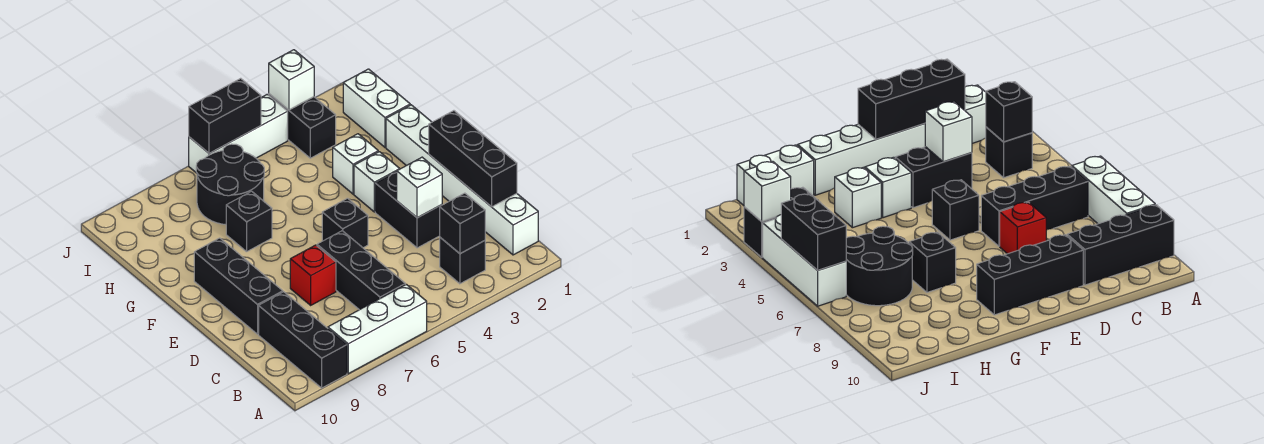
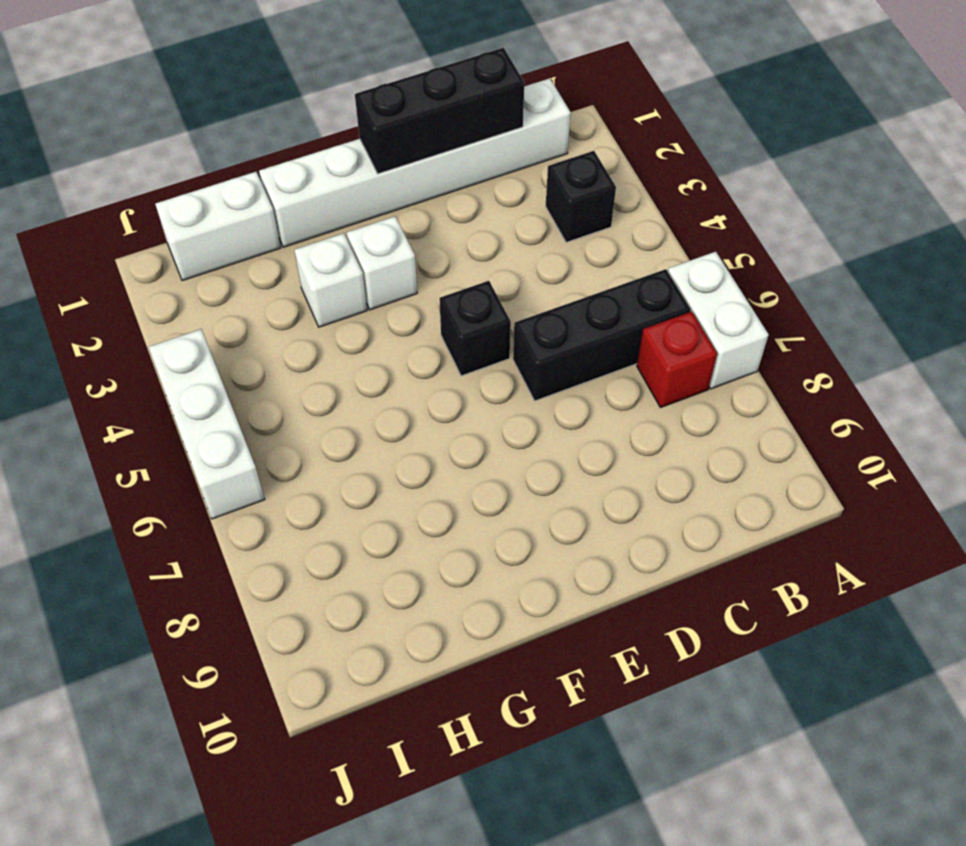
white brick A6:A7 level 1 -> white brick A6:A8 level 1
red brick B7 level 1 -> red brick D7 level 1
none -> black brick A9:C9 level 1
none -> black brick D3:E3 level 1
none -> black brick D9:F9 level 1

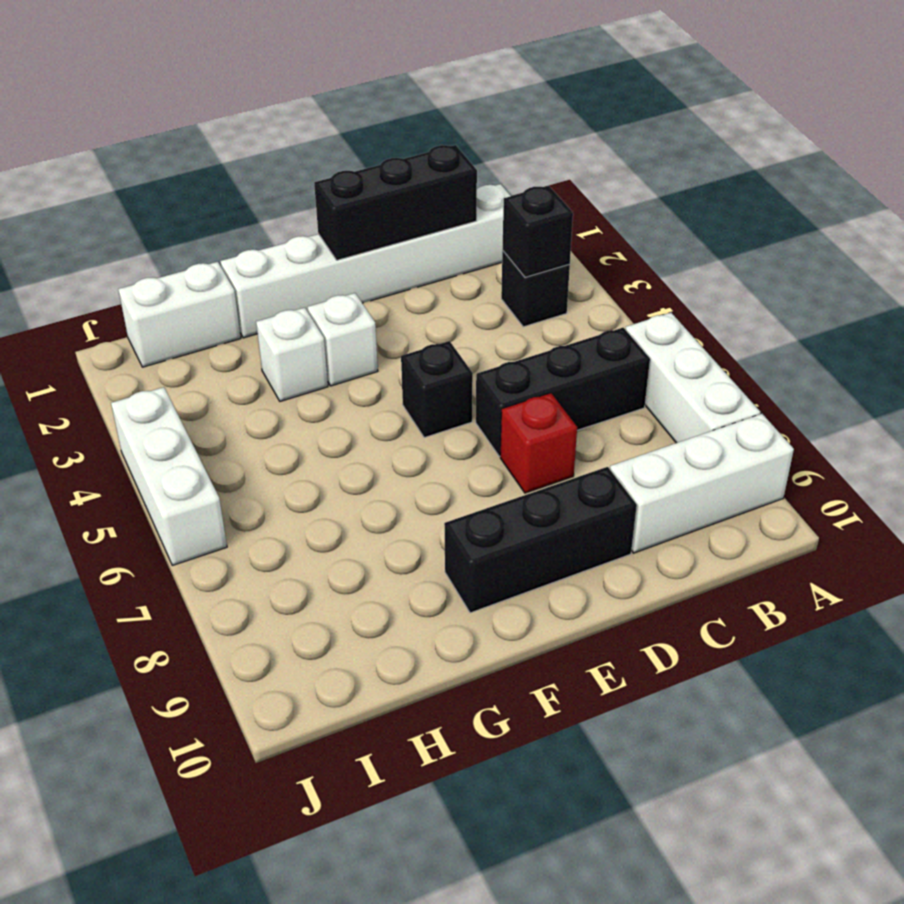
white brick A9:C9 level 1 -> black brick A9:C9 level 1
none -> black brick D3:E3 level 1
none -> black brick G7 level 1
none -> black round brick H6:I7 level 1

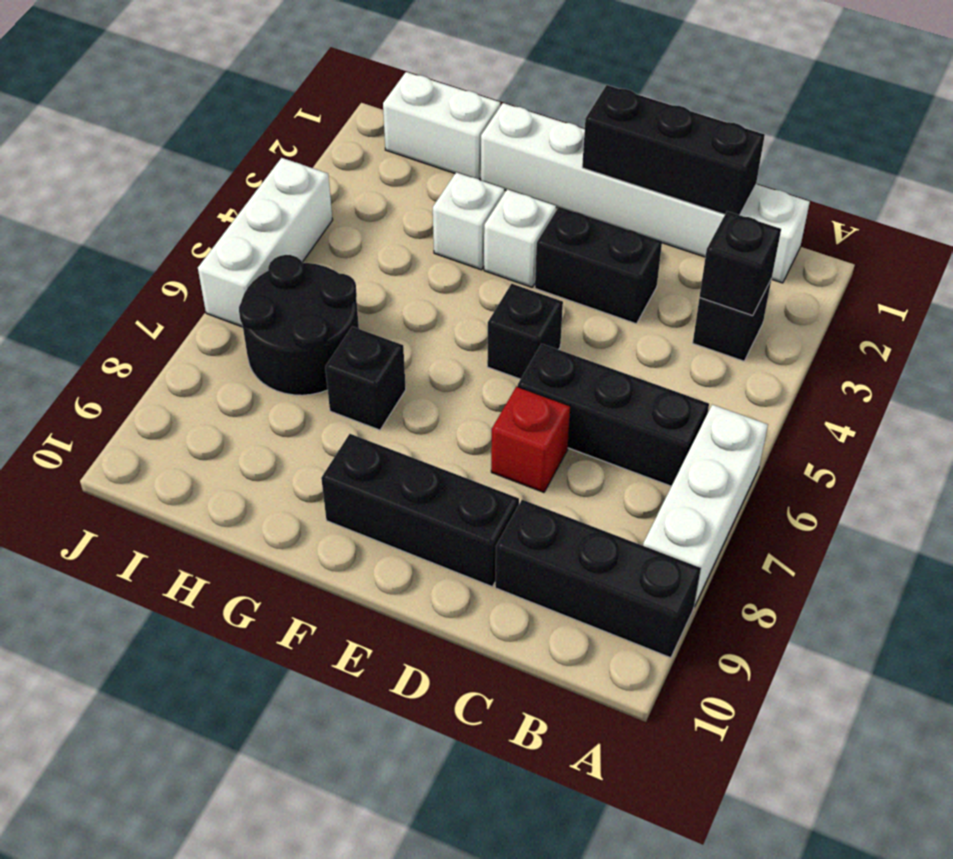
none -> black brick I3:J3 level 1
none -> white brick D3 level 2
none -> white brick J3 level 2

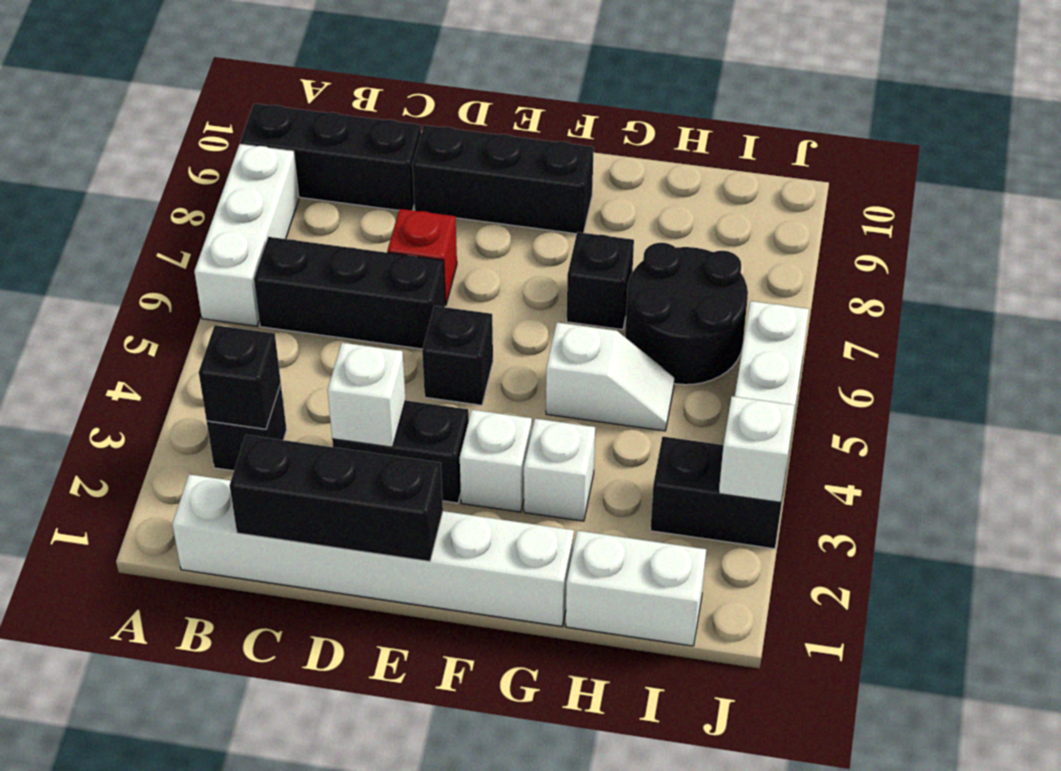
white slope G5:H5 level 1 top G -> none
none -> black brick J5:J6 level 2

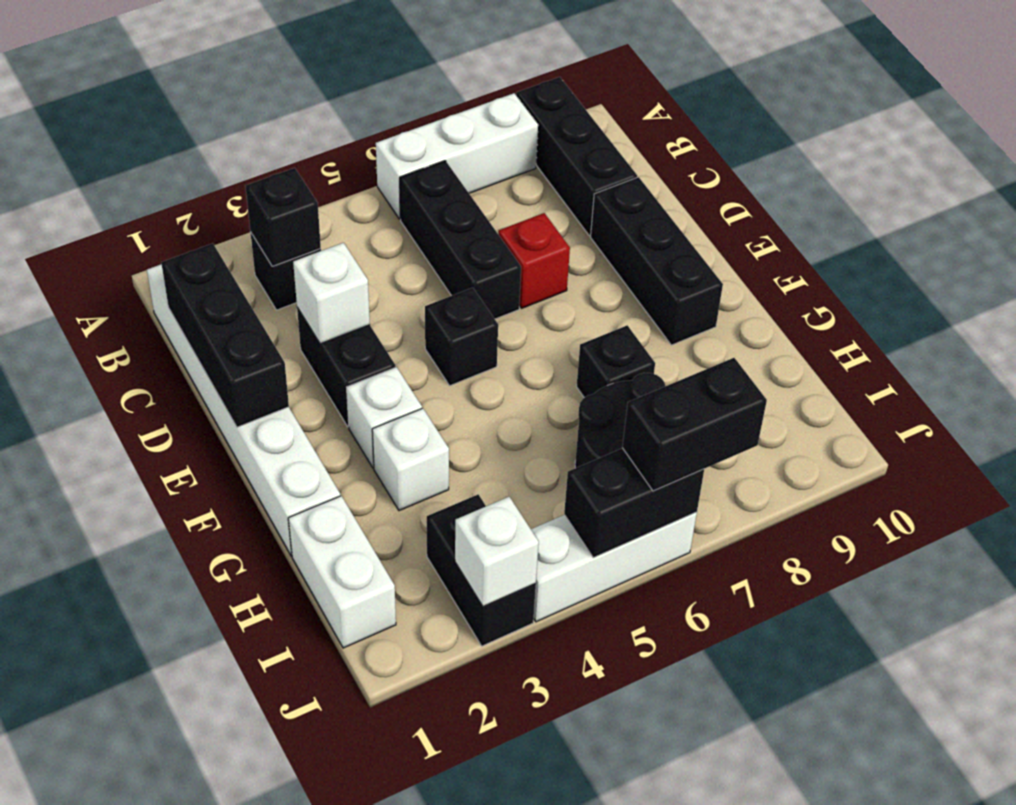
black brick J6:J7 level 3 -> none

